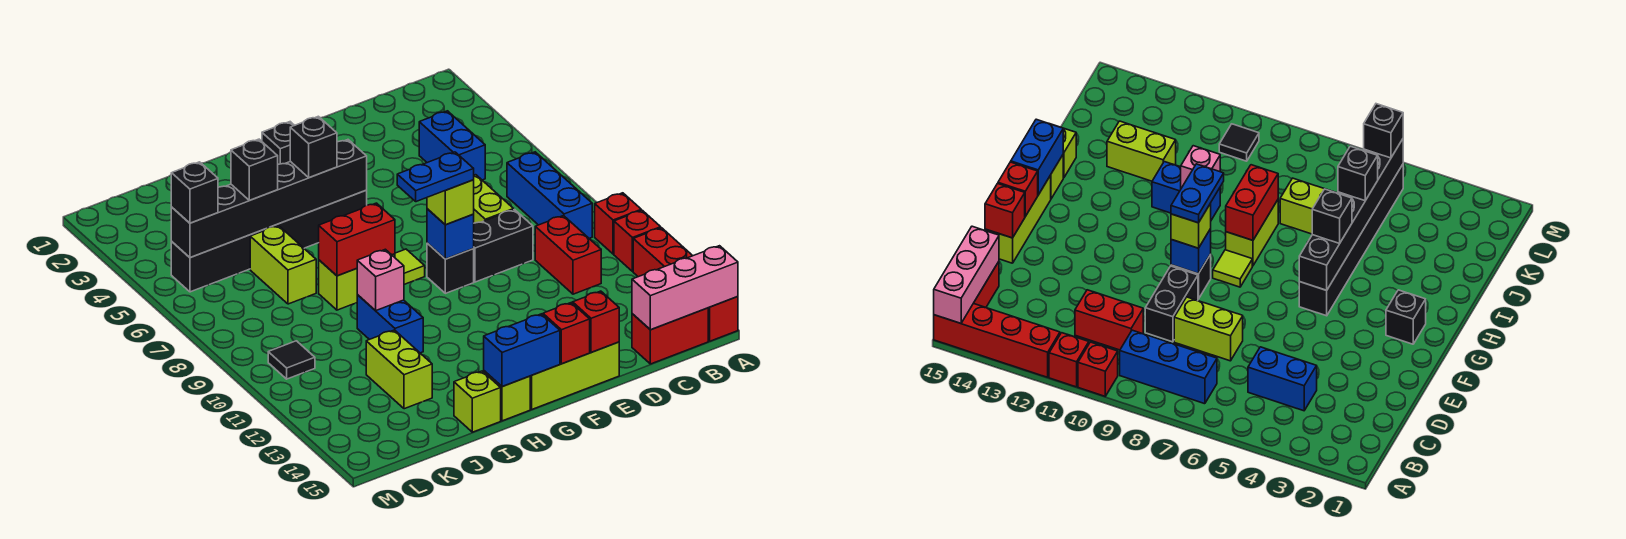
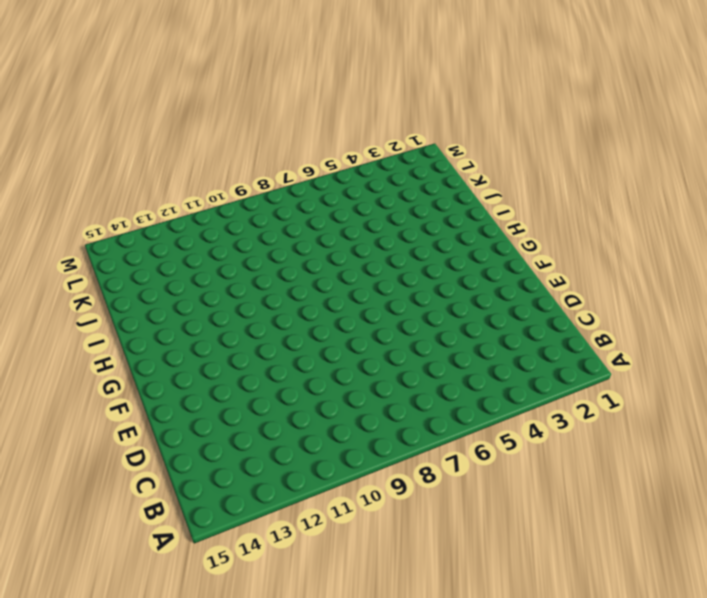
none -> red brick A10 level 1
none -> red brick A11 level 1
none -> red brick A12:A15 level 1
none -> blue brick B7:B9 level 1

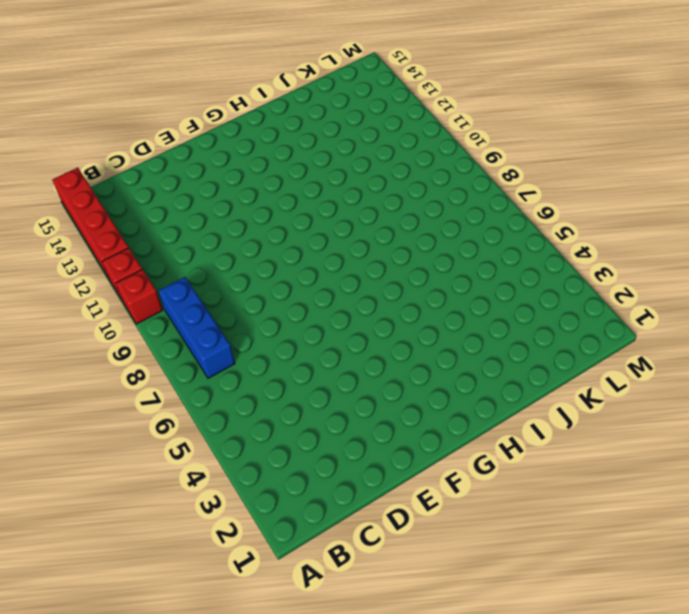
none -> red brick B15:C15 level 1
none -> blue brick C4:C5 level 1
none -> red brick C10:C11 level 1
none -> lime brick D7:D8 level 1

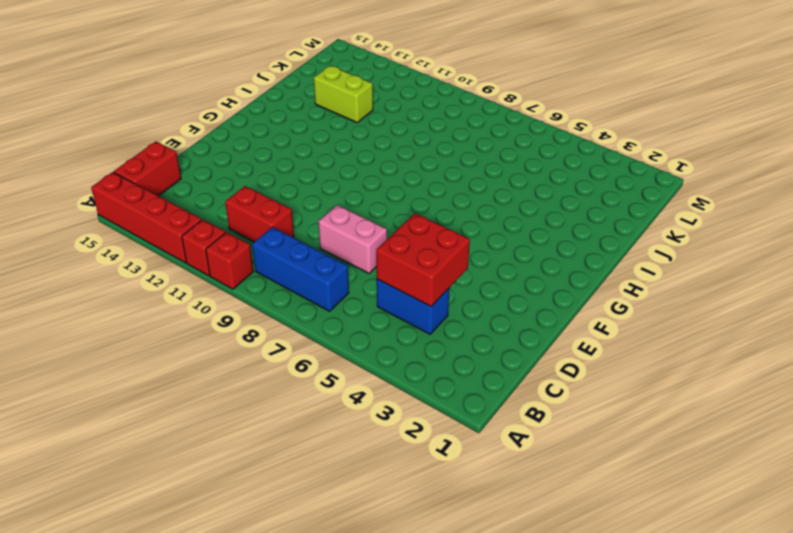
red brick C4:D5 level 2 -> none
pink brick D7:D8 level 1 -> lime brick D7:D8 level 1
none -> black brick D9:E9 level 1
none -> lime brick E15:G15 level 1
none -> black brick F9 level 1
none -> black brick G2 level 1

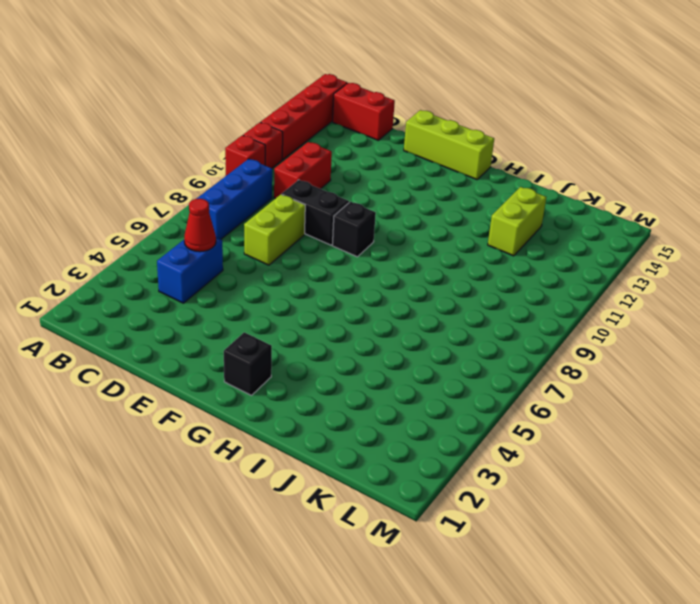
red cone C5 level 2 -> none
none -> black brick G5:L5 level 1
none -> lime tile G8 level 1
none -> lime brick H8:I8 level 1
none -> lime brick H15 level 1

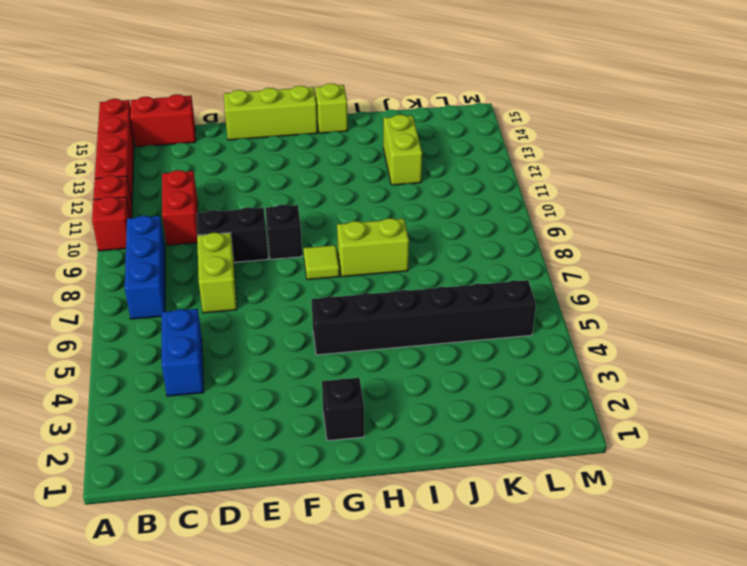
none -> blue brick I10:I11 level 1
none -> lime brick I15 level 1
none -> lime brick J6:J7 level 1
none -> black tile L10 level 1

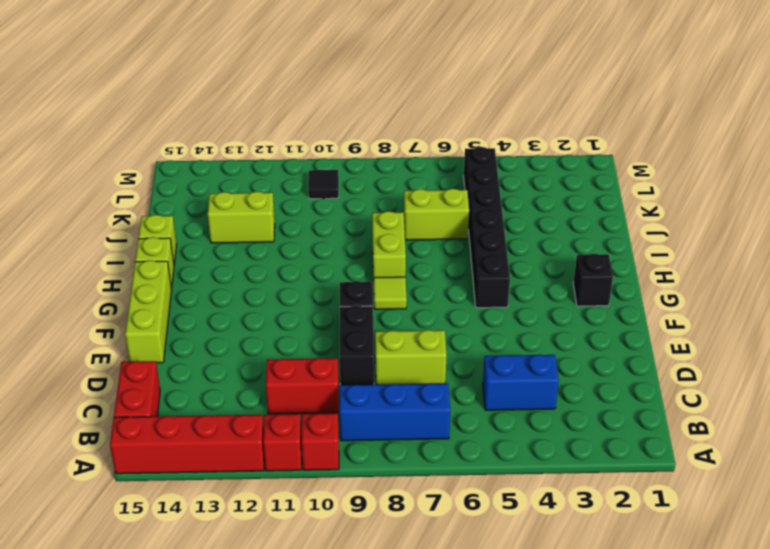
none -> blue brick I10:I11 level 1
none -> pink brick A15:C15 level 2
none -> red brick E15 level 2
none -> blue brick F9 level 2

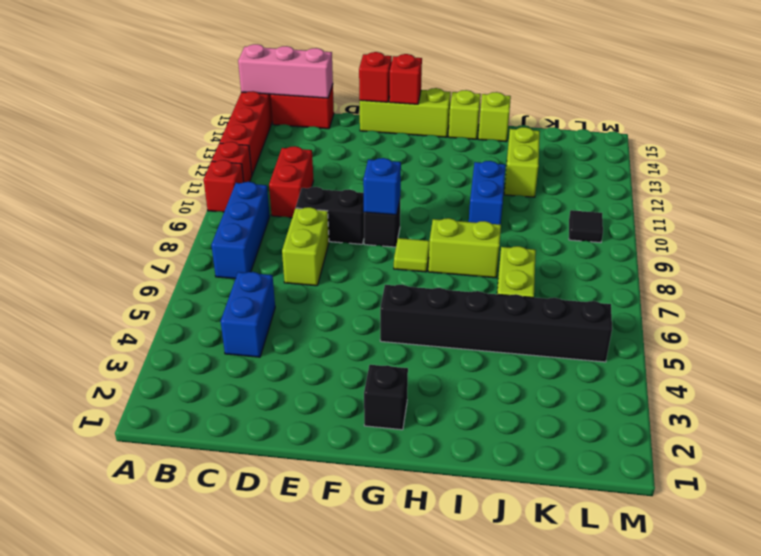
none -> black brick G5:L5 level 2
none -> blue brick G15:H15 level 2
none -> red brick H8:I8 level 2
none -> pink brick I10 level 2

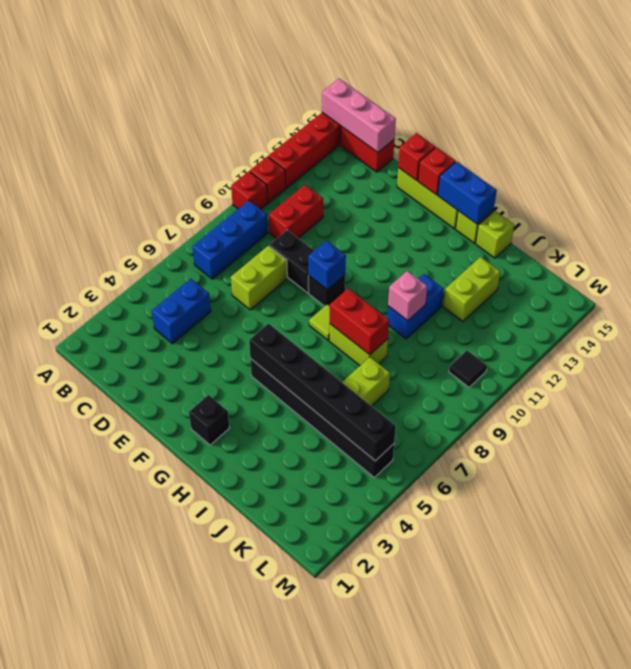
none -> lime brick F9 level 3
none -> black brick H5 level 3
none -> black brick J5 level 3
none -> black brick L5 level 3

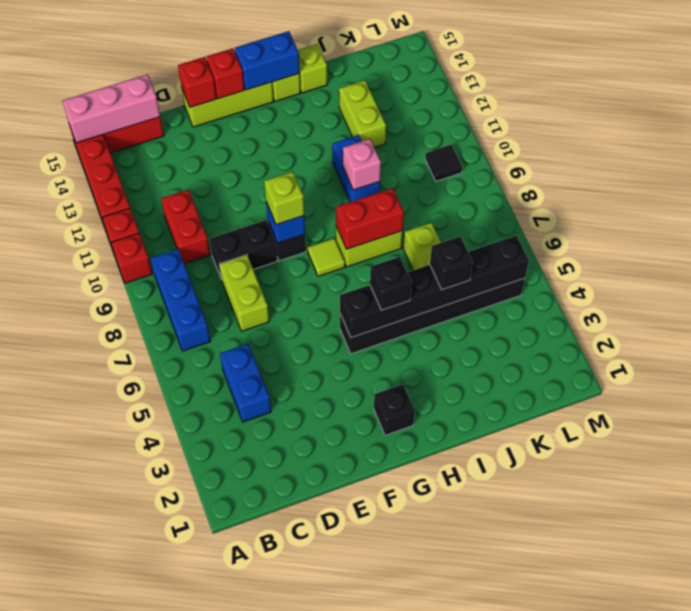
none -> black brick L5 level 3
none -> blue plate F9:G9 level 4

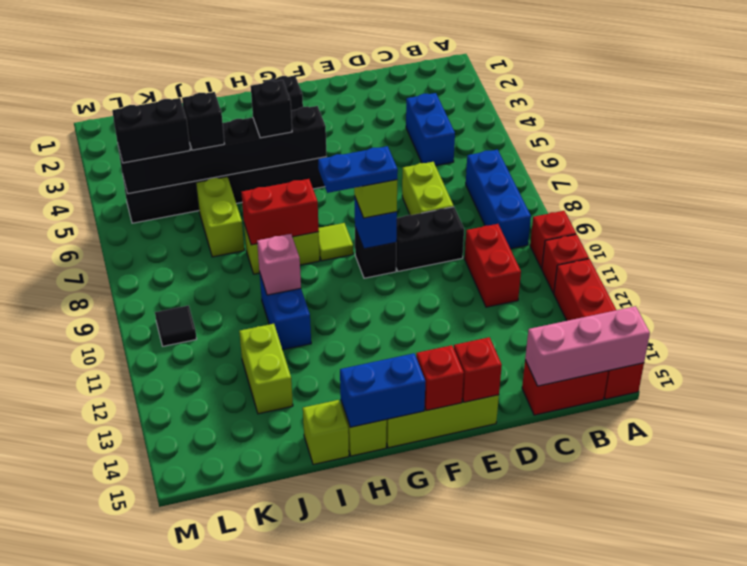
black brick K5:L5 level 3 -> black brick L5 level 3

